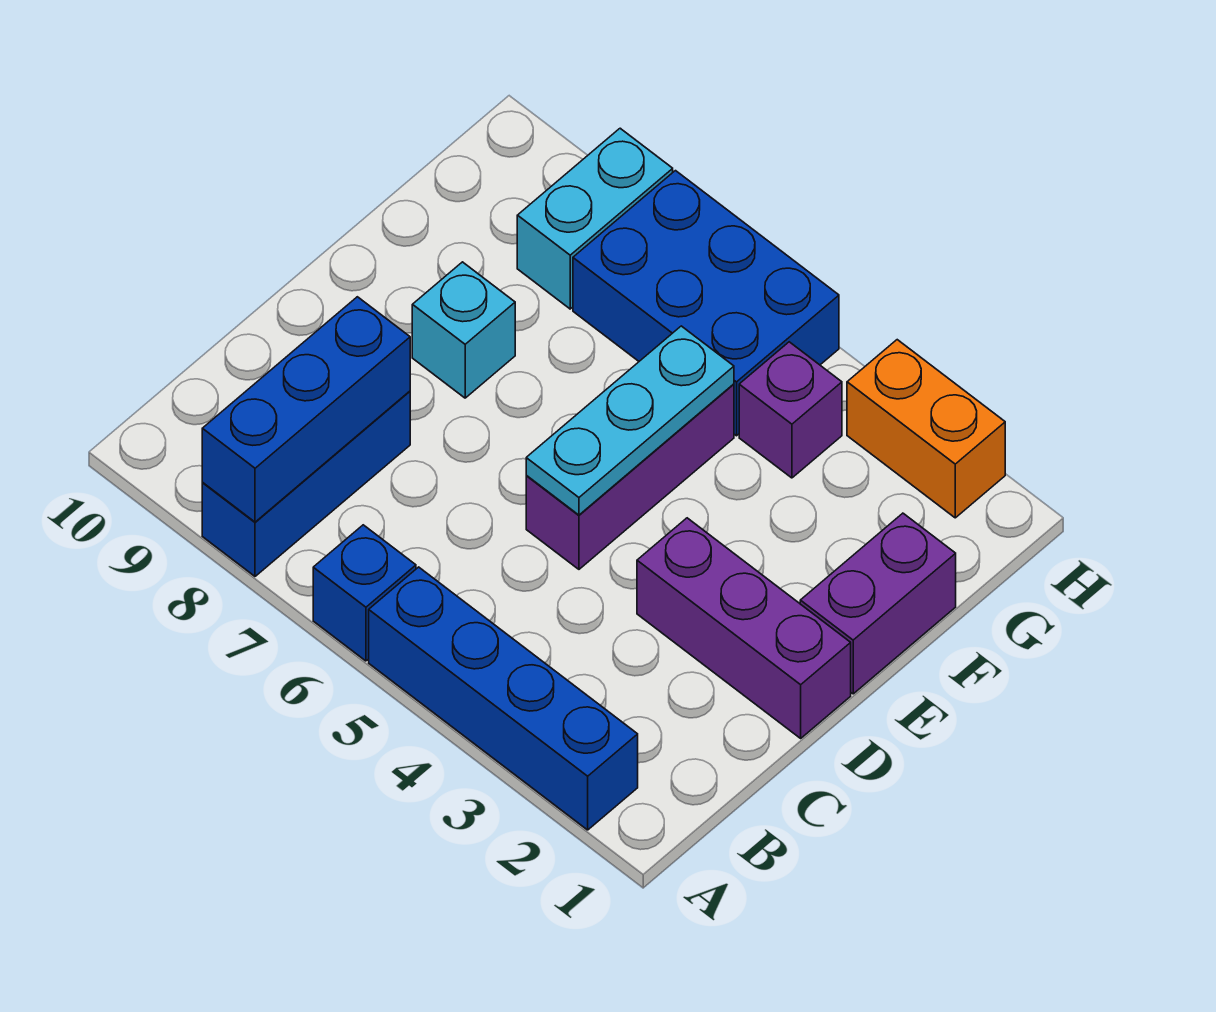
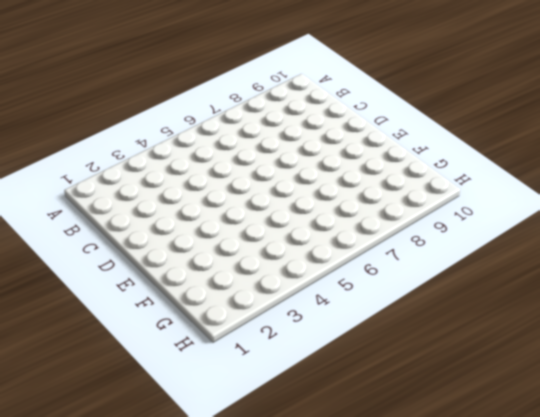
none -> blue brick A2:A5 level 1
none -> blue brick A6 level 1
none -> blue brick A8:C8 level 1

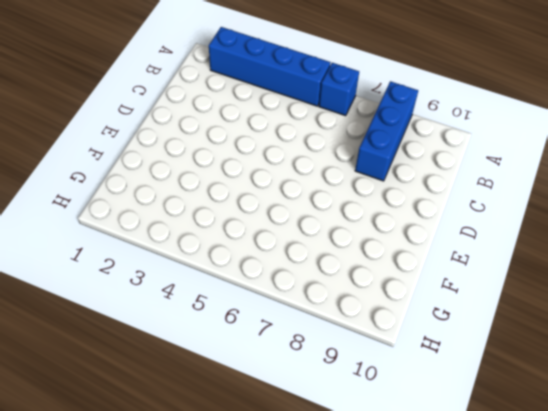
none -> purple brick D1:D3 level 1
none -> purple brick D5:F5 level 1
none -> purple brick E1:F1 level 1

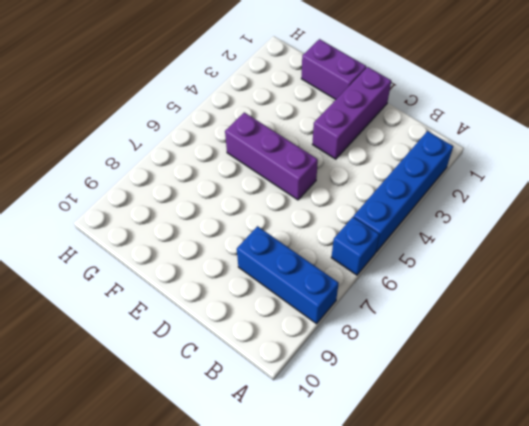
none -> cyan brick E8 level 1
none -> purple brick G4 level 1
none -> blue brick G5:H7 level 1

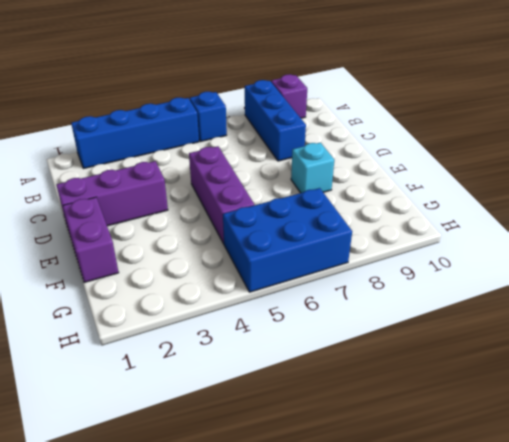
purple brick A9 level 1 -> purple brick G4 level 1
none -> cyan brick G8:H8 level 1
none -> orange brick H2:H3 level 1
none -> blue brick A8:C8 level 2

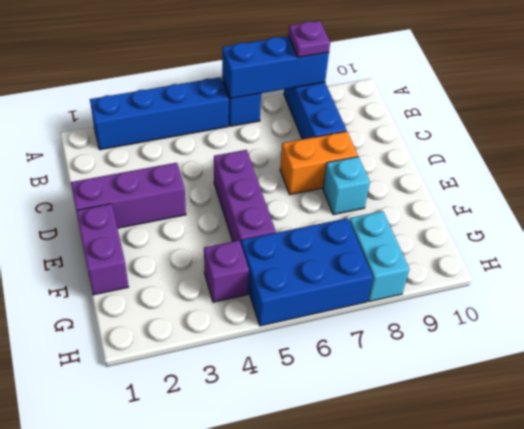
blue brick A6:A8 level 2 -> blue brick A8:C8 level 2
purple plate A8 level 3 -> none
orange brick D7:D8 level 1 -> orange brick H2:H3 level 1
none -> cyan plate D5:F5 level 2

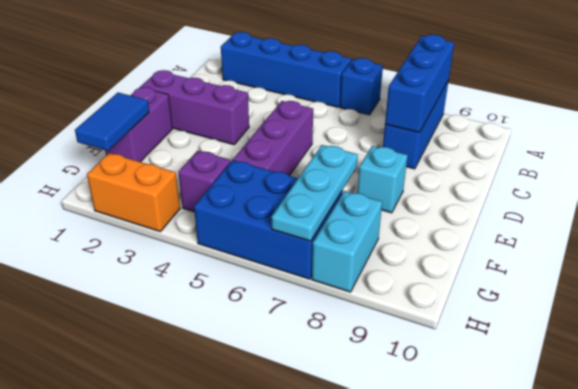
blue tile F1:G1 level 2 -> none
cyan plate F7:H7 level 2 -> cyan plate D5:F5 level 2

